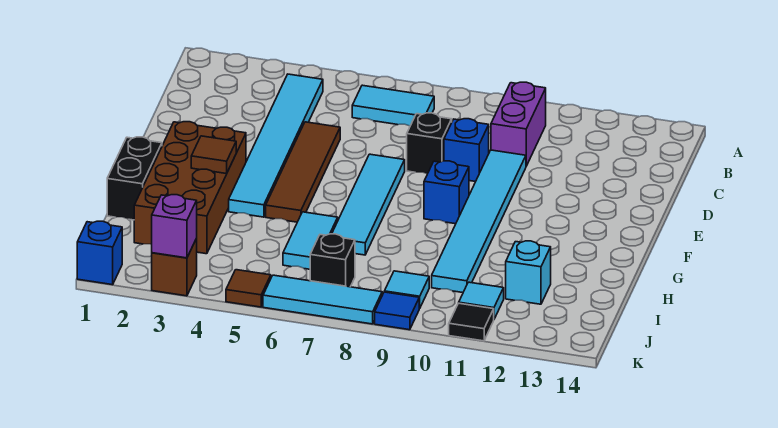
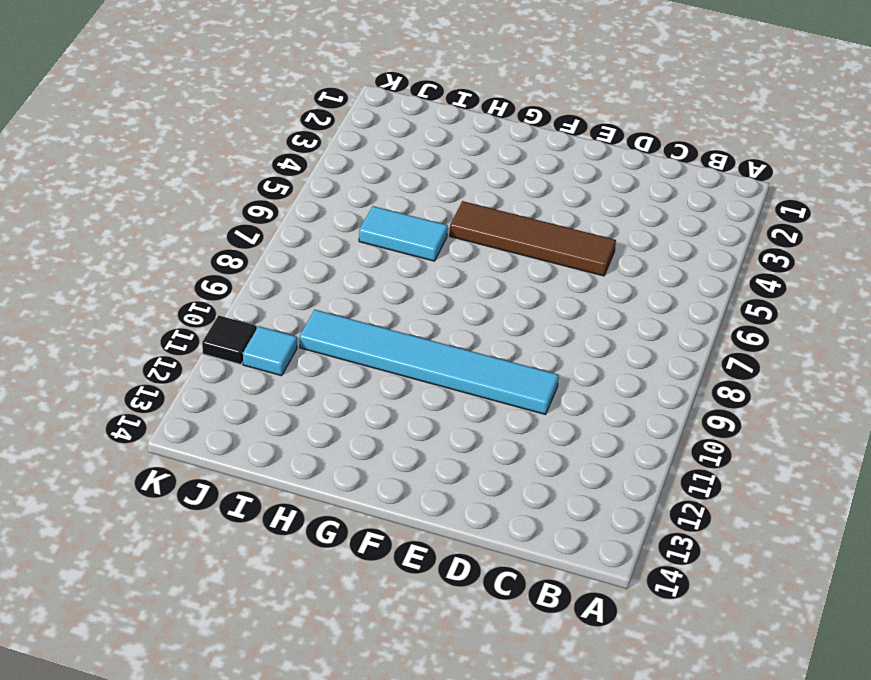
none -> cyan tile B4:G4 level 1
none -> cyan tile B6:B7 level 1
none -> purple brick B10:C10 level 1

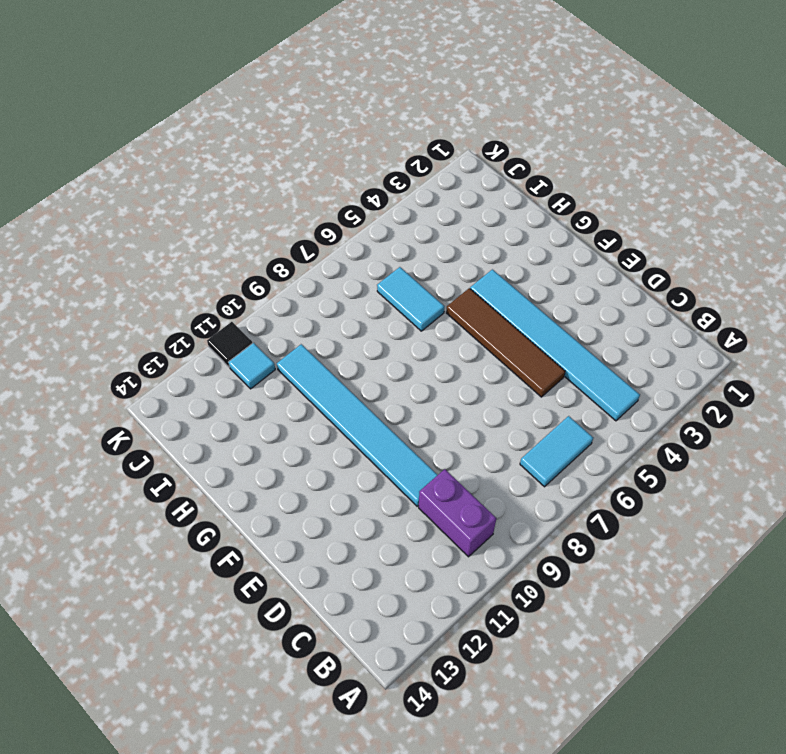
none -> black brick D8 level 1
none -> blue brick D9 level 1
none -> cyan tile E7:H7 level 1

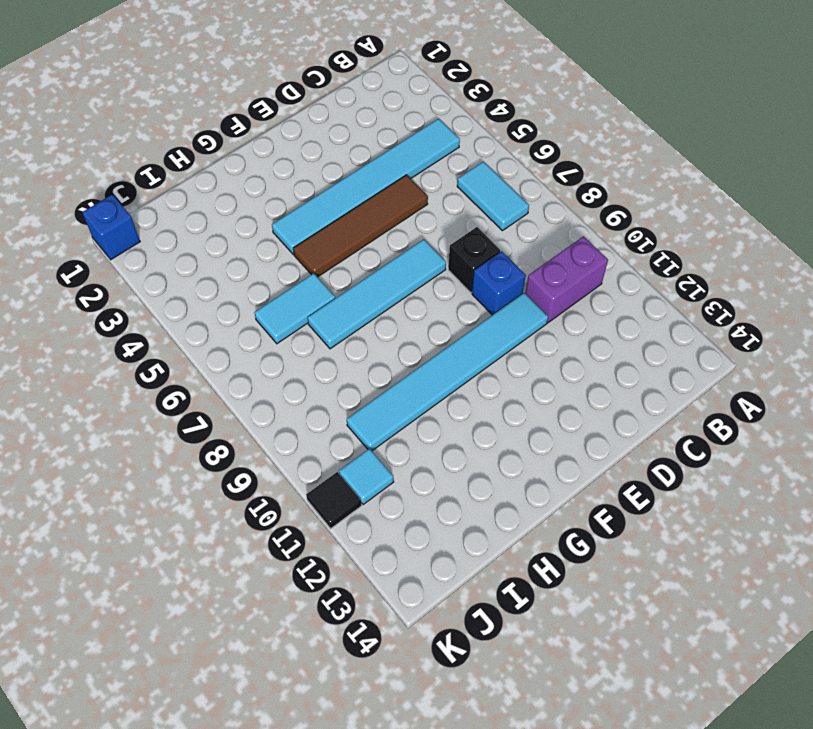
none -> brown brick F2:I3 level 1
none -> blue brick F9 level 1
none -> black brick G1:H1 level 1

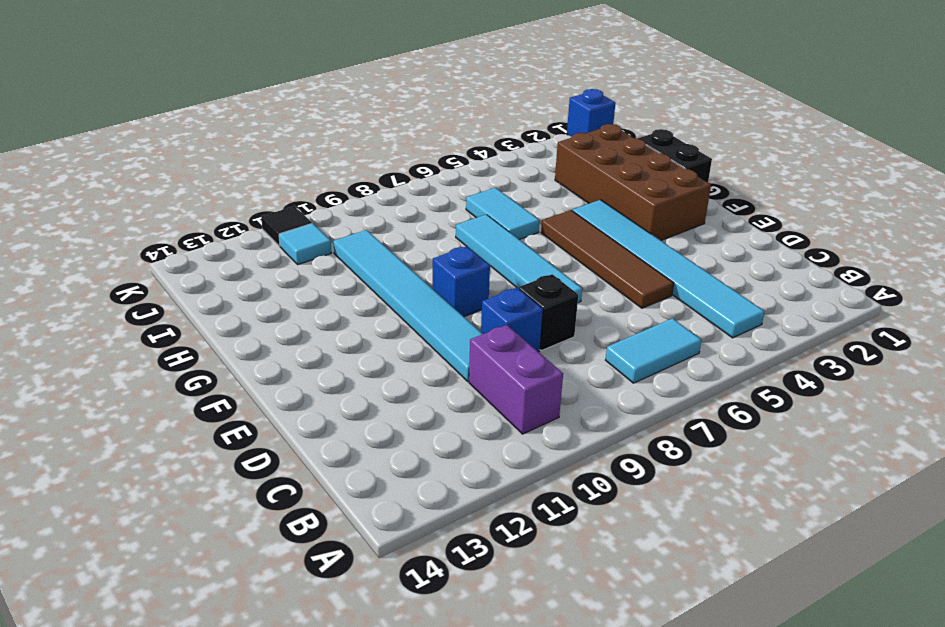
none -> cyan brick I12 level 1
none -> black brick J7 level 1
none -> cyan tile J9 level 1

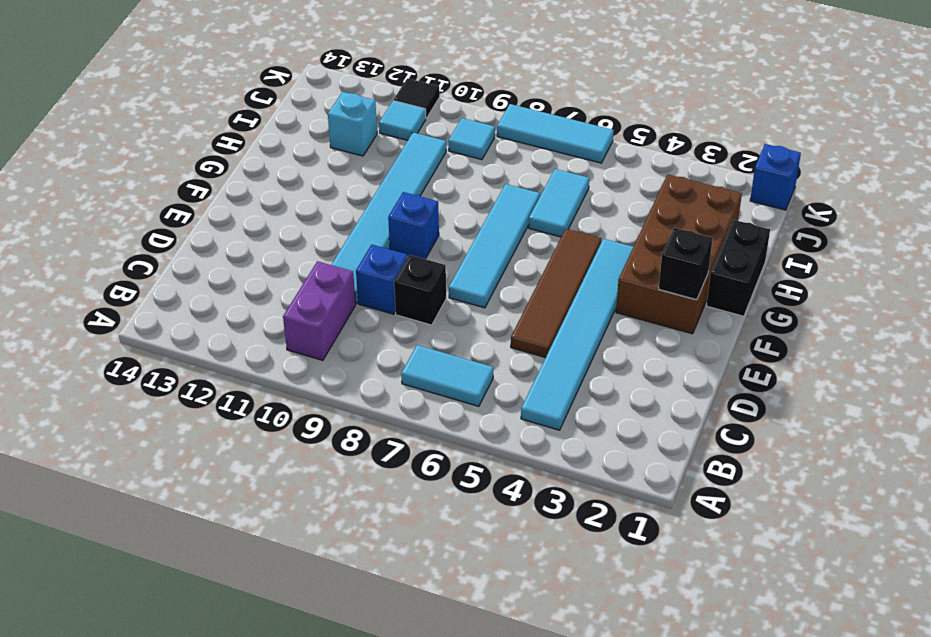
black brick F2 level 2 -> black brick J7 level 1
none -> brown brick K3 level 1
none -> brown tile K5 level 1
none -> blue tile K9 level 1

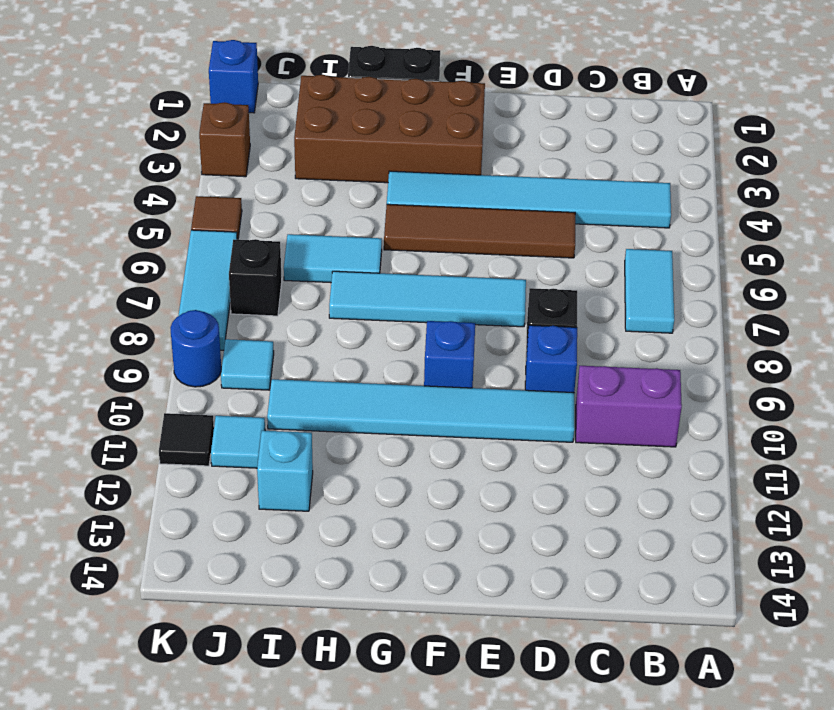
blue round brick K9 level 1 -> blue tile K9 level 1
none -> brown tile G3 level 2
none -> purple brick K3 level 2

